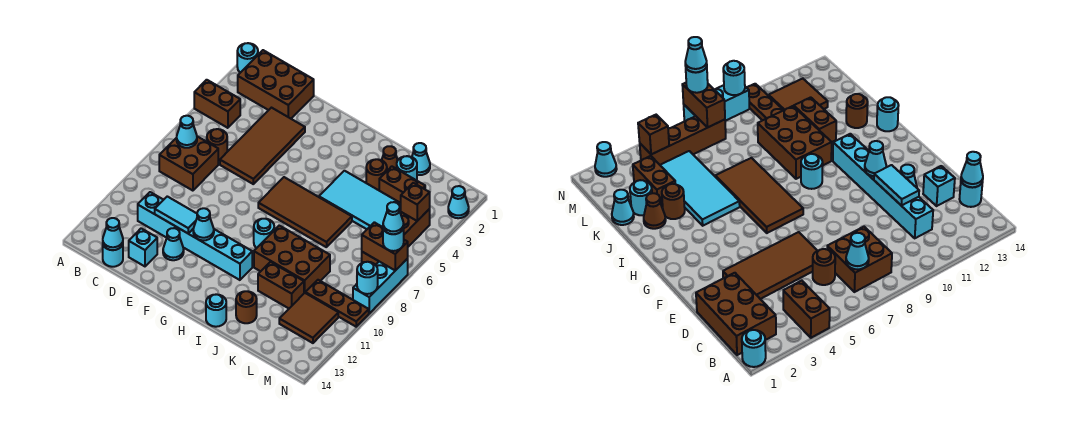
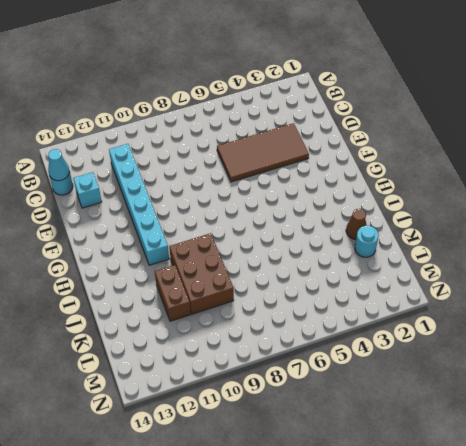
none -> cyan round brick A1 level 1
none -> brown brick A4:B4 level 1
none -> brown brick B1:D2 level 1
none -> brown brick B7:C8 level 1

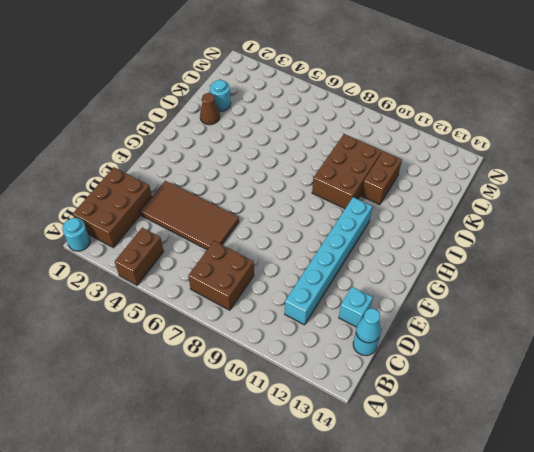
none -> brown round brick C6 level 1
none -> cyan cone E12 level 1
none -> brown tile G6:J7 level 1
none -> cyan round brick H9 level 1

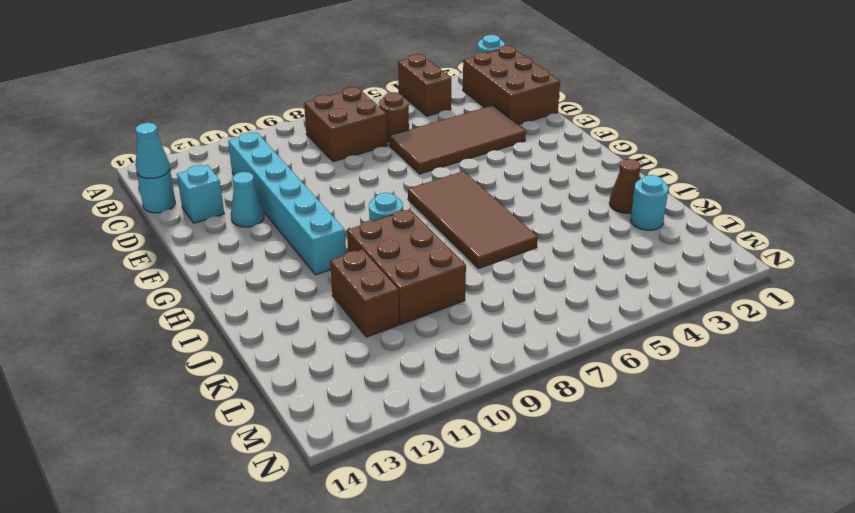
none -> cyan tile I4:L5 level 1
none -> cyan round brick I14 level 1
none -> brown round brick J3 level 1
none -> brown round brick J13 level 1

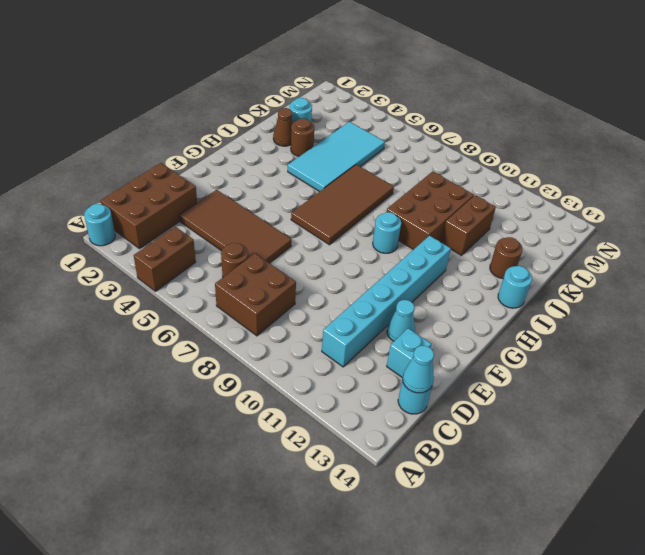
none -> cyan cone K1 level 1
none -> brown brick K3:L3 level 1
none -> brown plate L10:N10 level 1
none -> brown tile L11:M12 level 1

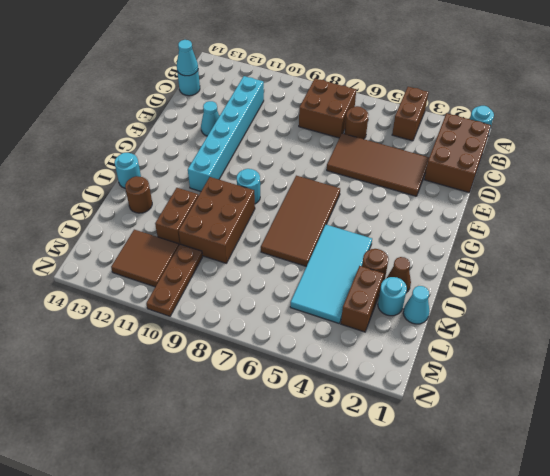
none -> cyan brick D13 level 1
none -> brown brick M4:M7 level 1
none -> cyan cone N2 level 1
none -> cyan brick N7:N9 level 1

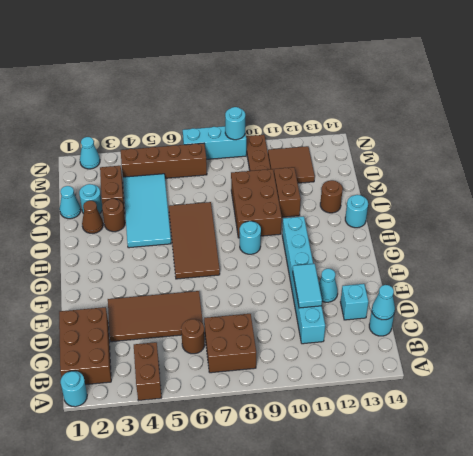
none -> cyan cone B7 level 2
none -> cyan cone F11 level 2
none -> brown brick M4 level 2
none -> brown brick M7:N7 level 2

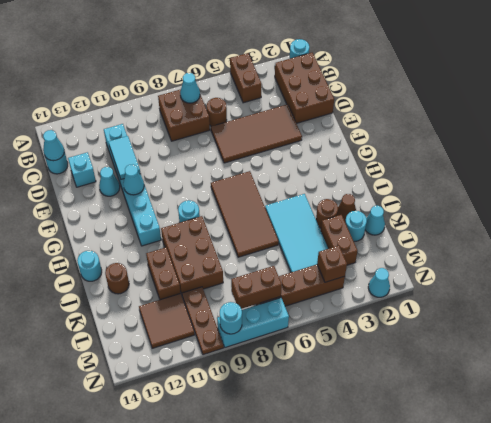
brown brick M7:M8 level 2 -> brown brick M7:N7 level 2
none -> cyan round brick N7 level 3
none -> cyan cone N7 level 4

